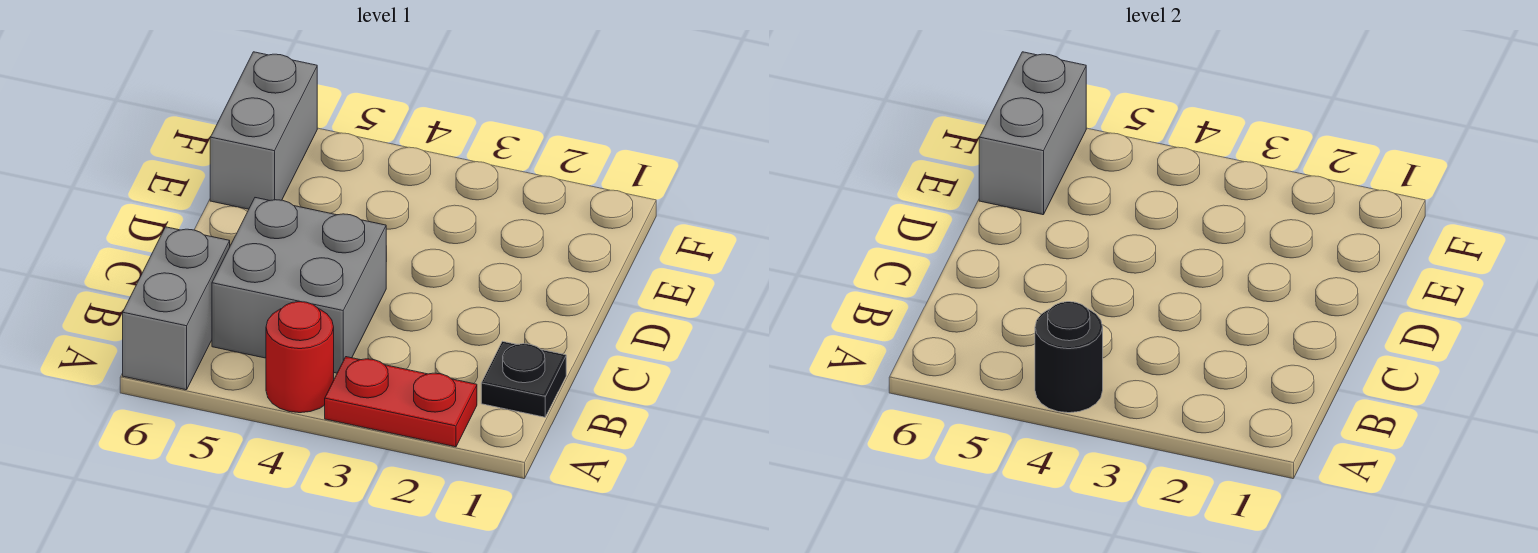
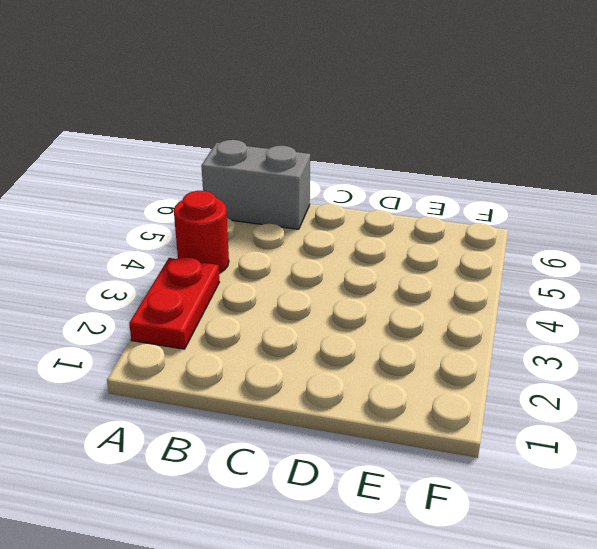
none -> black plate B1 level 1
none -> grey brick B4:C5 level 1

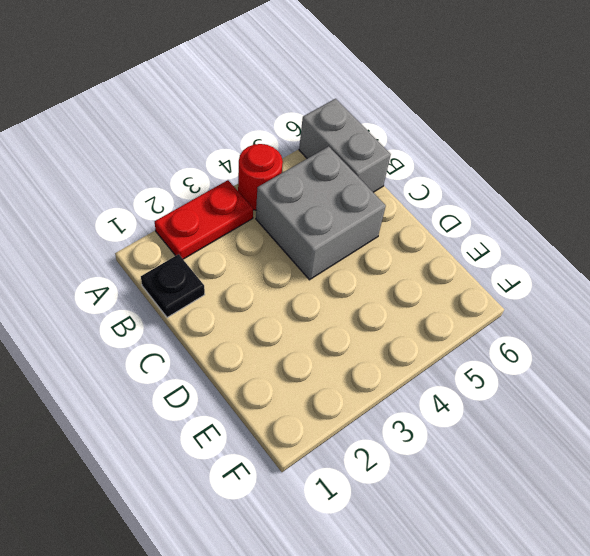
none -> grey brick E6:F6 level 1
none -> black round brick A4 level 2

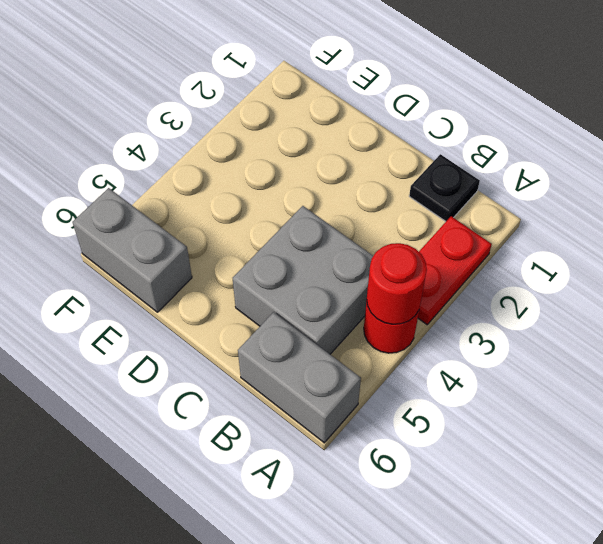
red round brick A4 level 2 -> black round brick A4 level 2
none -> grey brick E6:F6 level 2

